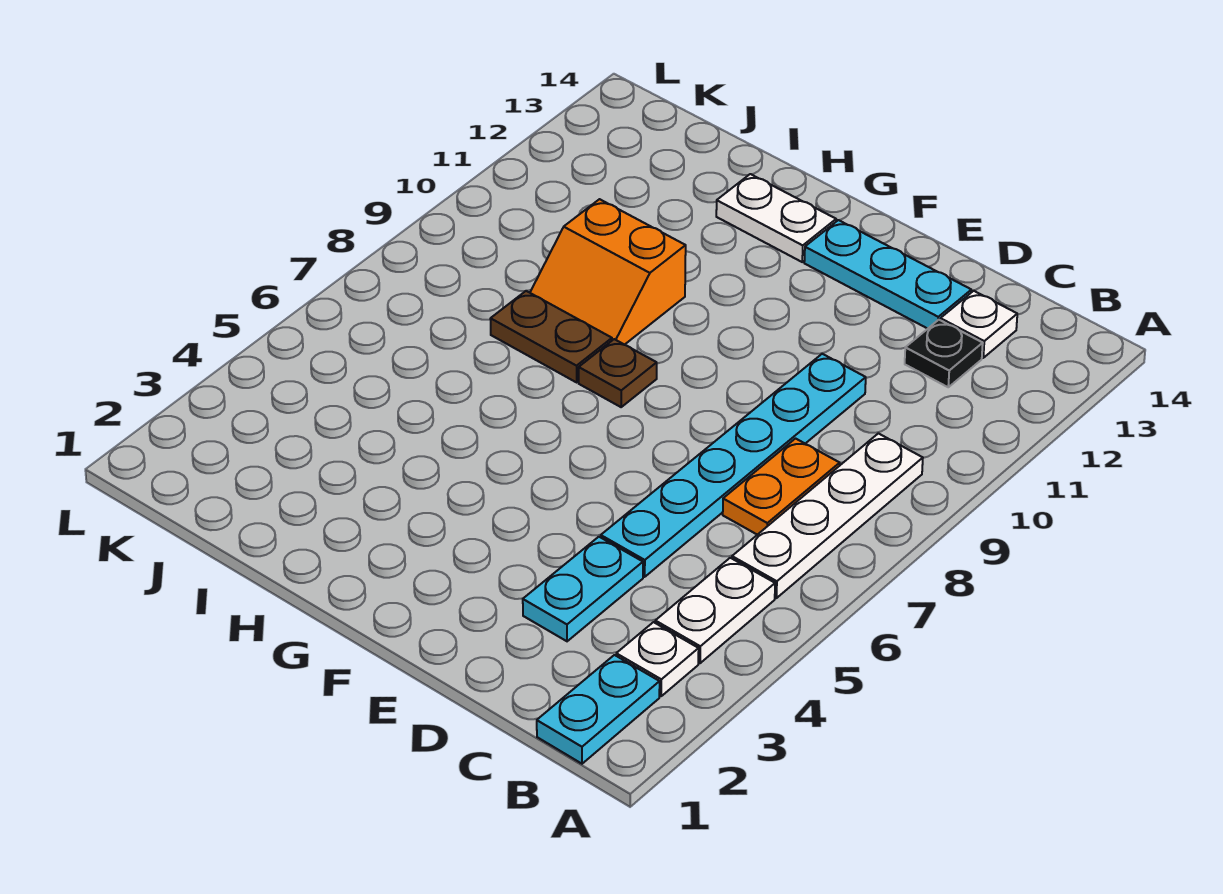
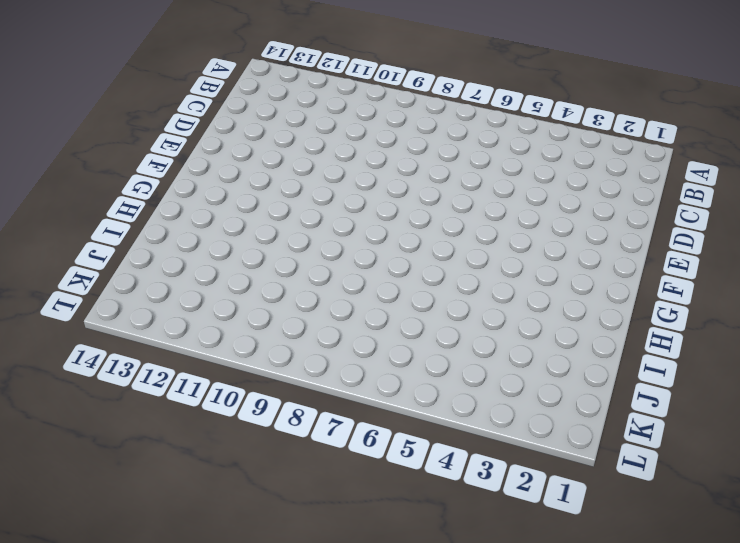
none -> cyan plate B1:B2 level 1
none -> white plate B3 level 1
none -> white plate B4:B5 level 1

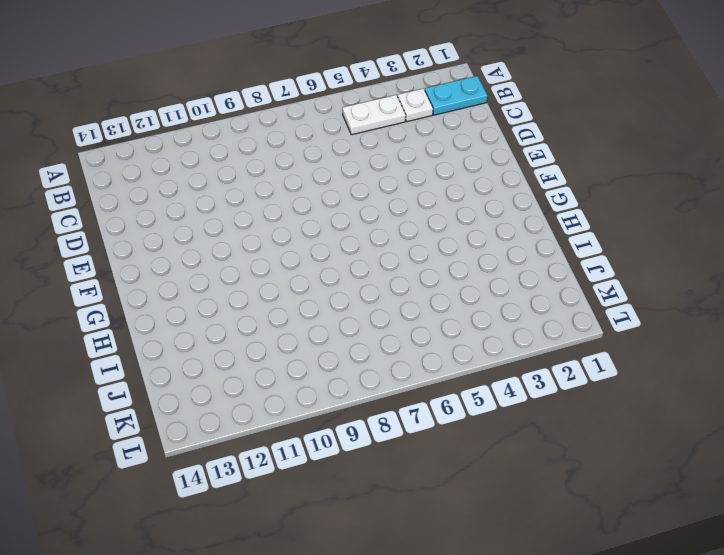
none -> white plate B6:B9 level 1
none -> orange plate C7:C8 level 1
none -> black plate C12 level 1

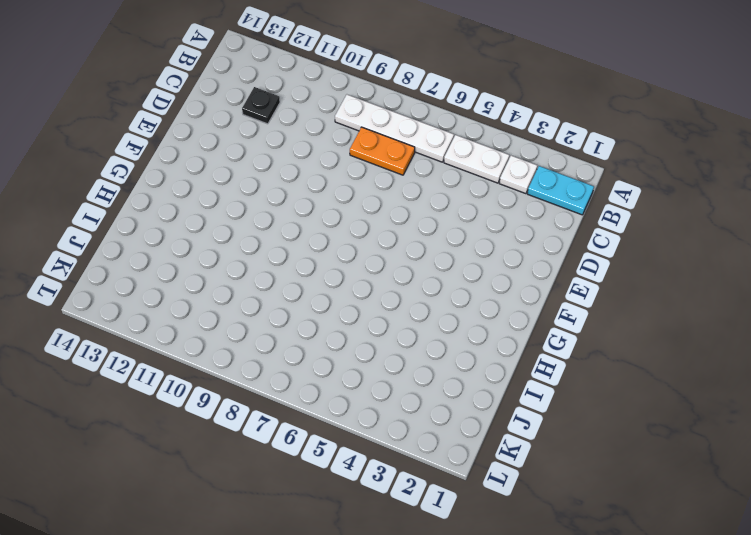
none -> white plate C13 level 1
none -> cyan plate D3:D4 level 1
none -> cyan plate D5:D10 level 1

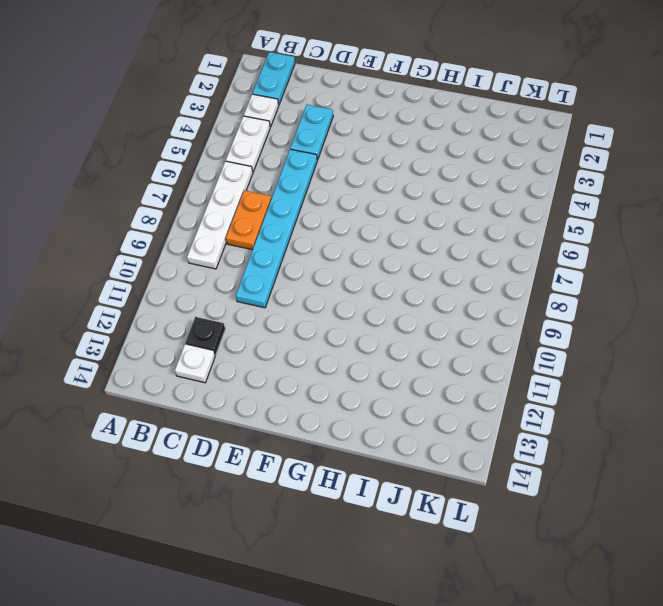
none -> cyan plate D13:F13 level 1
none -> brown plate G8 level 1
none -> white plate G13:H13 level 1

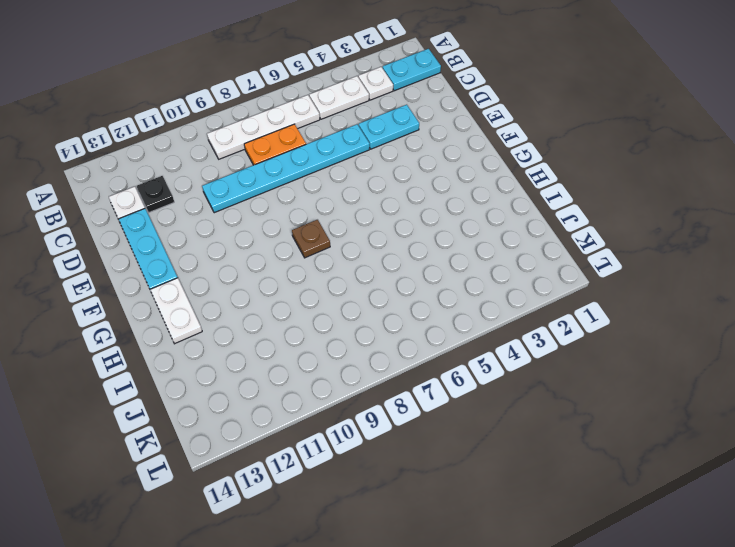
none -> brown plate H8:I8 level 1
none -> orange slope H9:I10 level 1 top 10

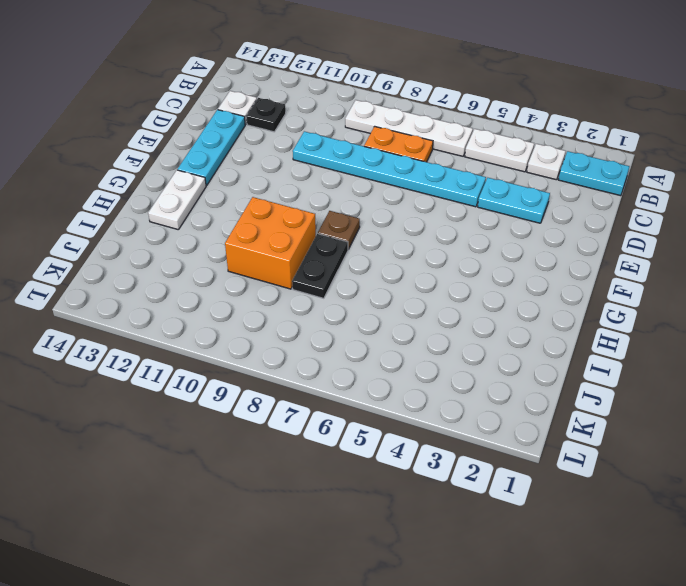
black plate H8:I8 level 1 -> brown plate H8:I8 level 1
orange brick H9:I10 level 1 -> orange slope H9:I10 level 1 top 10

